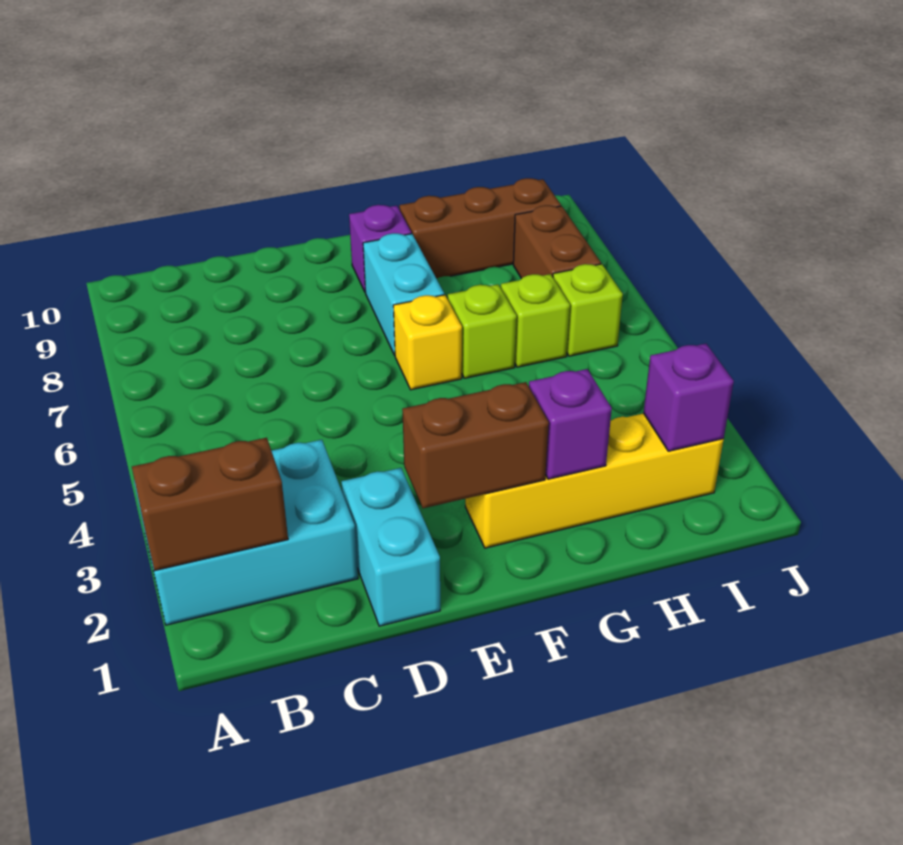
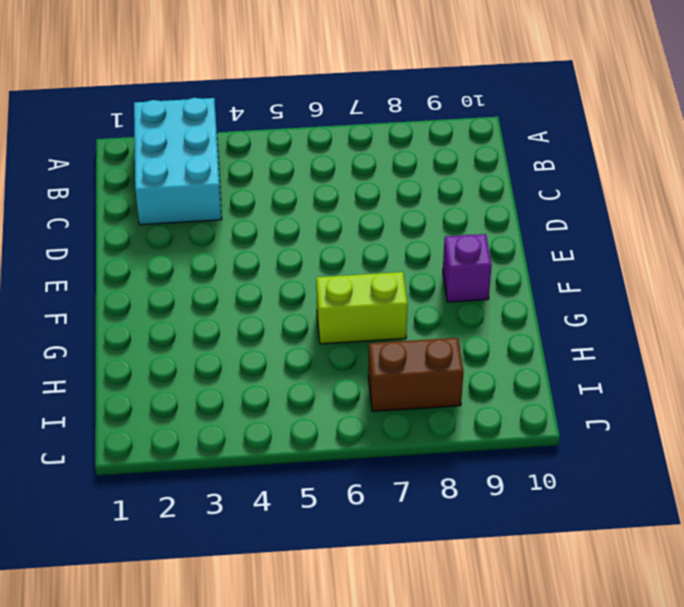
lime brick G6:G7 level 1 -> lime brick G6 level 1
none -> cyan brick D1:D2 level 1
none -> yellow brick F2:I2 level 1
none -> yellow brick F6 level 1

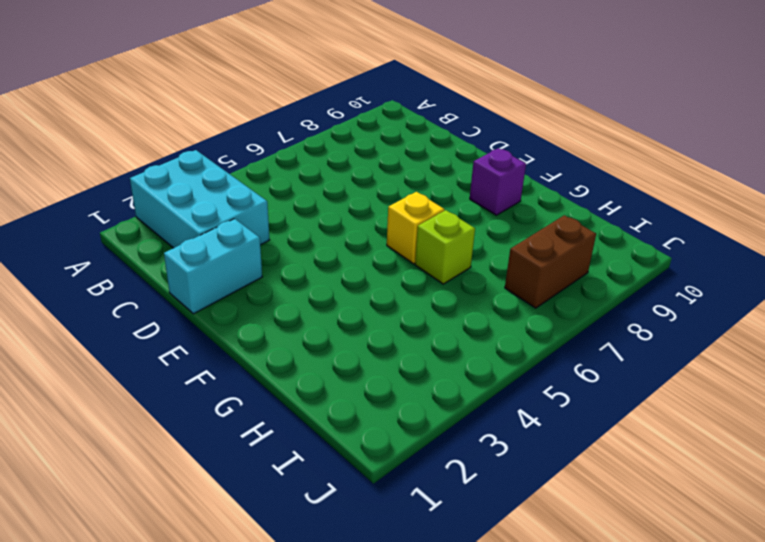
none -> yellow brick F2:I2 level 1
none -> cyan brick F7:F8 level 1
none -> brown brick G9:I9 level 1

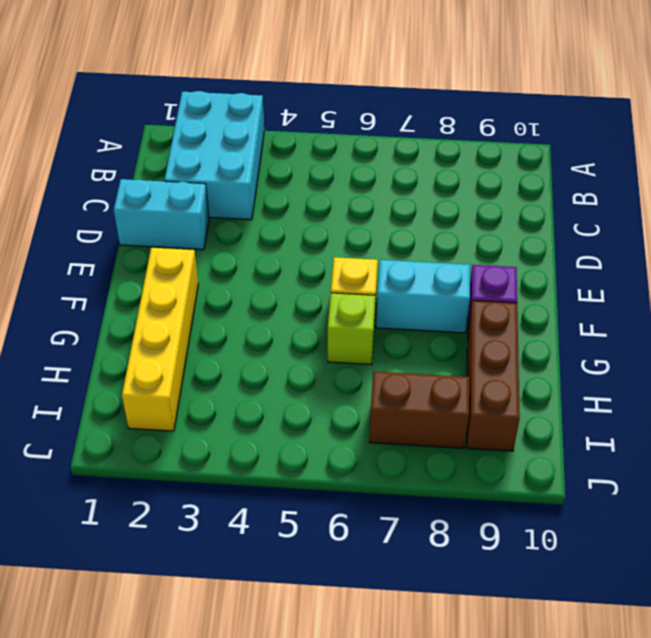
none -> lime brick H6 level 1
none -> lime brick I6 level 1
none -> brown brick A2:B2 level 2

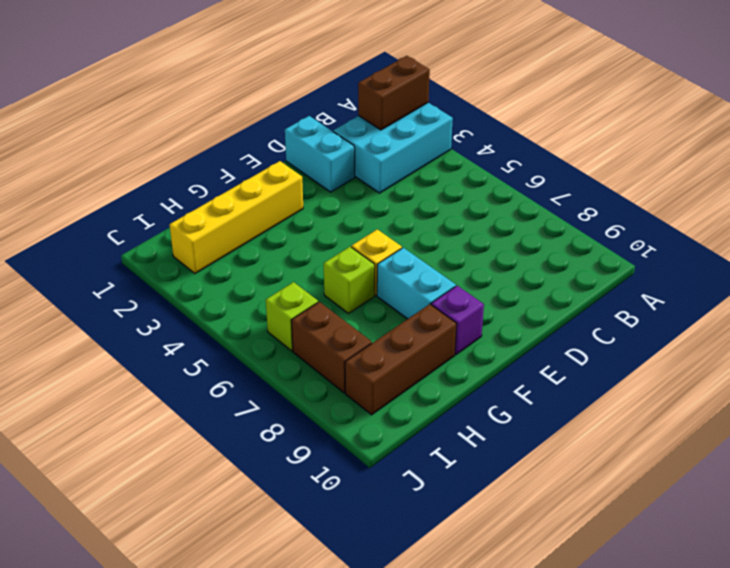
none -> lime brick H6 level 1
none -> brown brick E2:F2 level 2
none -> purple brick G2 level 2

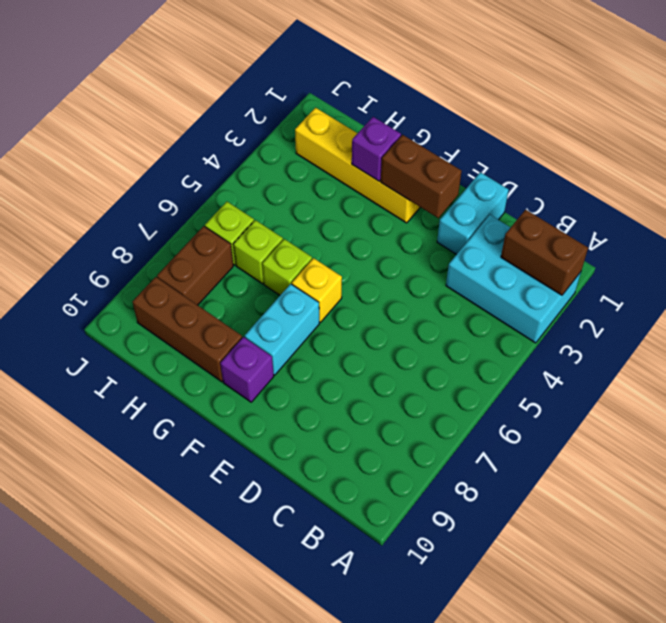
none -> purple brick I2 level 2

